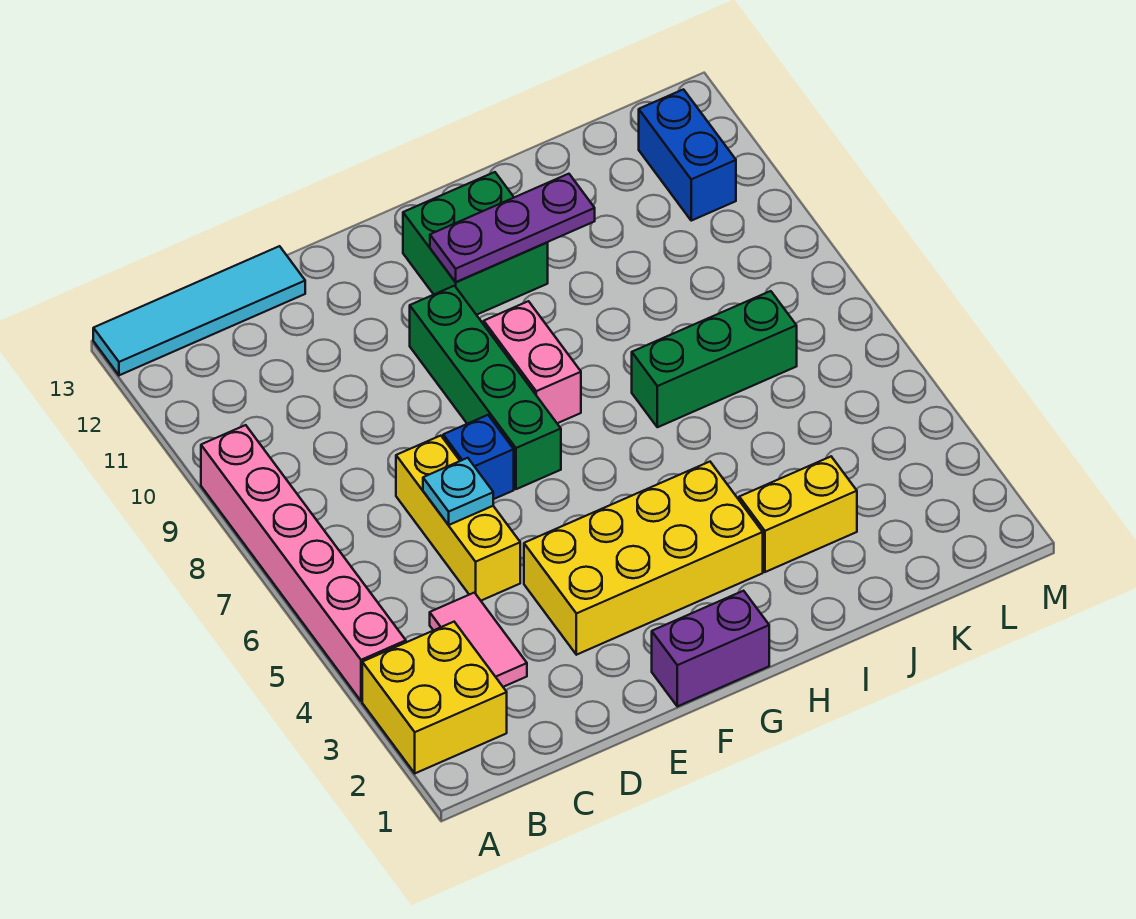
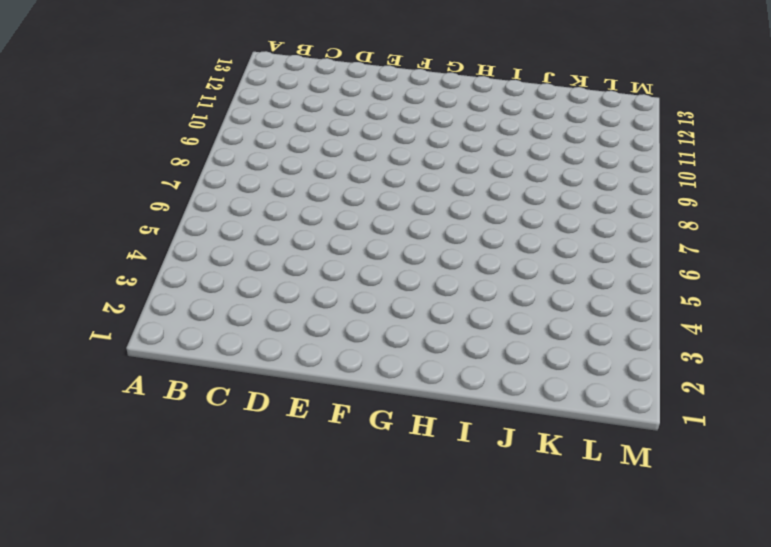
none -> yellow brick A2:B3 level 1
none -> pink brick A4:A9 level 1
none -> cyan tile A13:D13 level 1

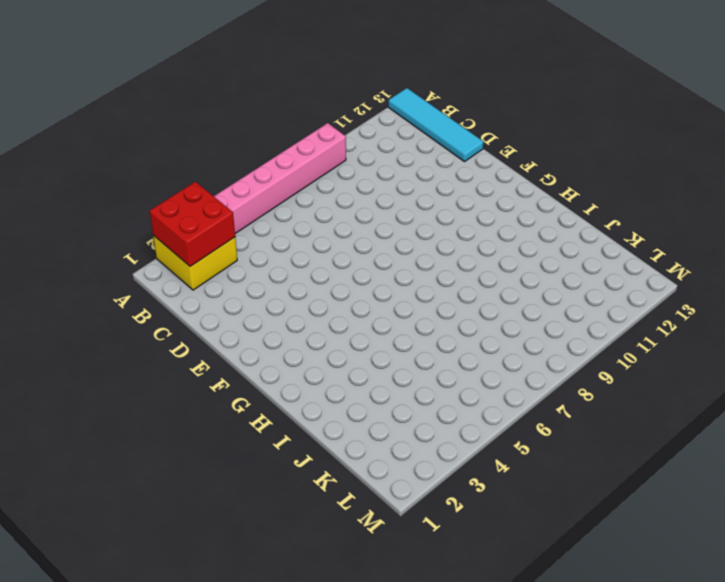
red brick A2:B3 level 2 -> none
none -> pink tile C3:C4 level 1
none -> yellow brick D5:D7 level 1
none -> yellow brick E3:H4 level 1

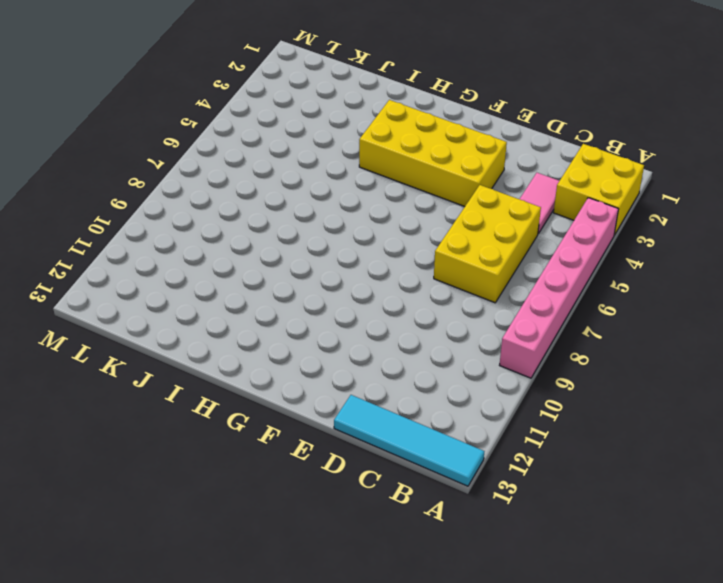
yellow brick C5:D7 level 1 -> yellow brick D5:D7 level 1
none -> blue brick E7 level 1
none -> purple brick F1:G1 level 1
none -> green brick F7:F10 level 1

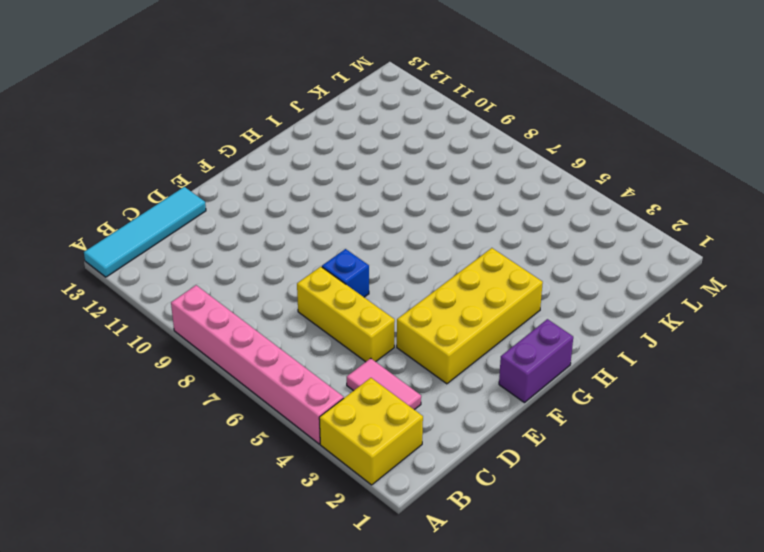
none -> green brick F7:F10 level 1
none -> pink brick G8:G9 level 1
none -> green brick G11:H12 level 1

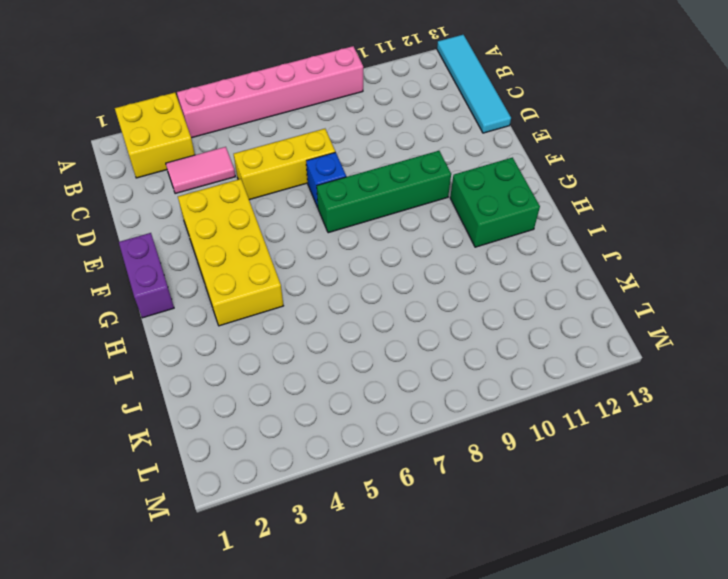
none -> pink brick G8:G9 level 1
none -> yellow brick I3:J3 level 1
none -> green brick I7:K7 level 1

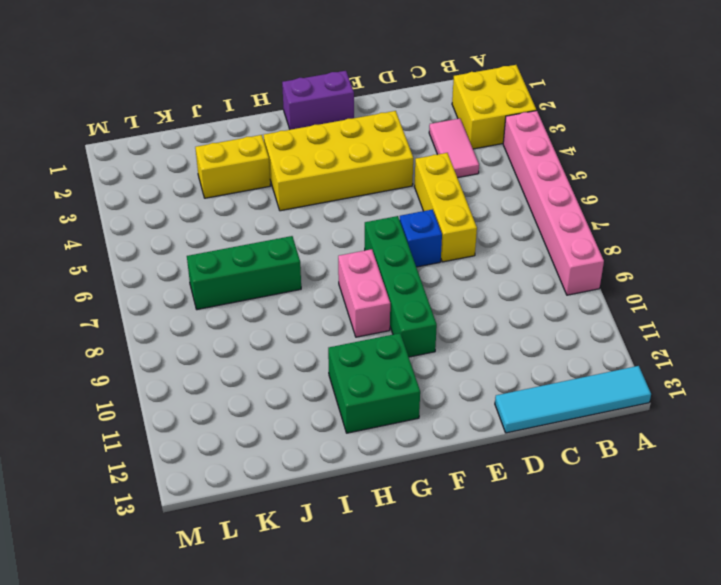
none -> blue brick L11:L12 level 1
none -> cyan plate D6 level 2
none -> purple plate G11:I11 level 2

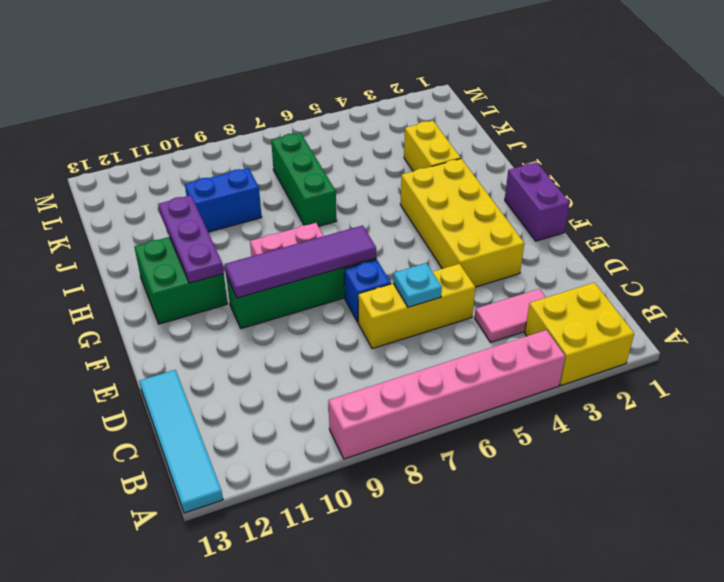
purple tile F7:F10 level 2 -> none
blue brick J9:J10 level 1 -> blue brick L11:L12 level 1

